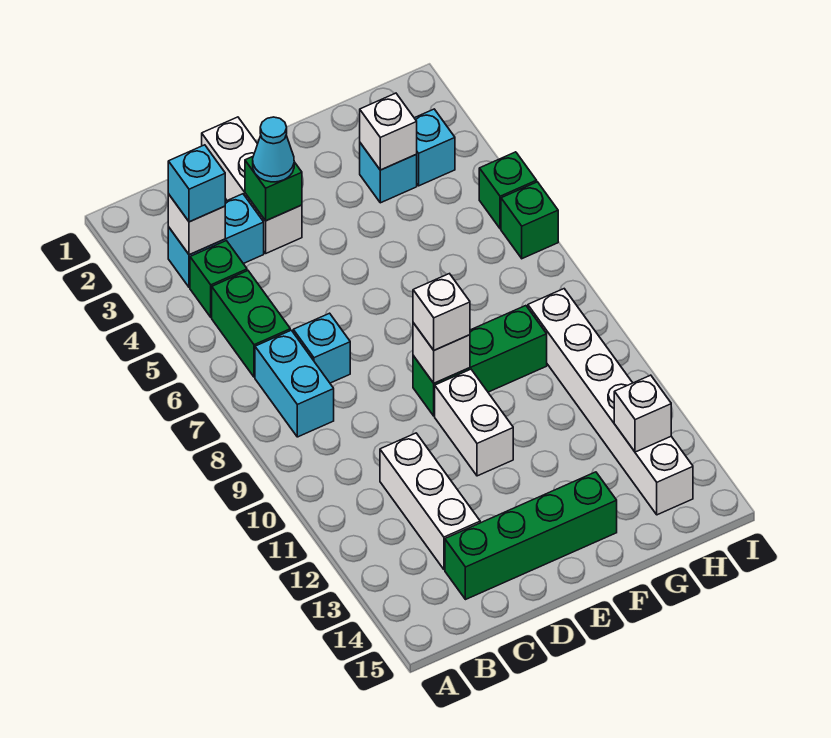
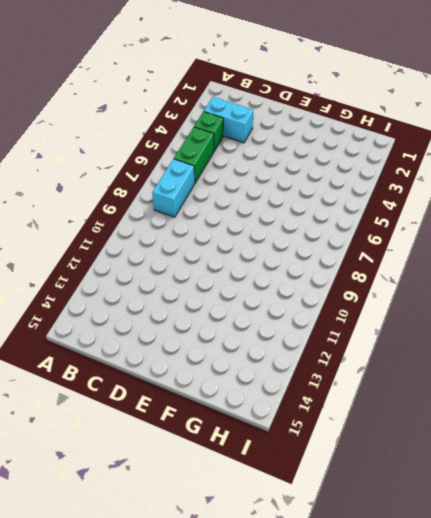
none -> cyan brick C7 level 1
none -> white brick C11:C13 level 1
none -> green brick C14:F14 level 1

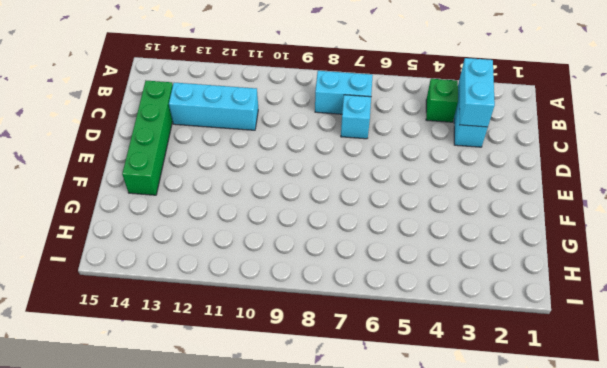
cyan brick B3:C3 level 2 -> white brick B3 level 2
cyan brick C11:C13 level 1 -> white brick C11:C13 level 1
none -> green brick B5:B6 level 1
none -> white brick D1:D3 level 1
none -> green brick E9:G9 level 1

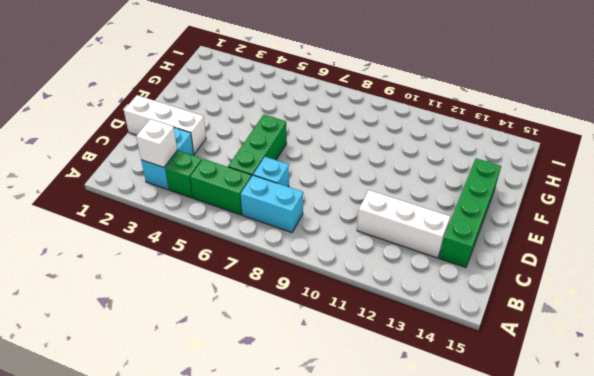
green brick C6:E6 level 1 -> green brick E9:G9 level 1
none -> white brick E10:E11 level 1
none -> cyan brick G3 level 1
none -> cyan brick H3 level 1

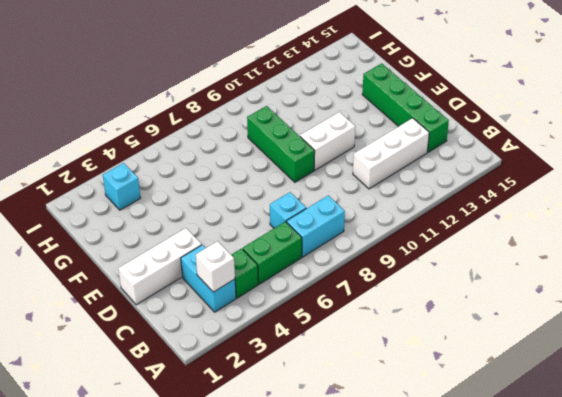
none -> cyan brick G3 level 1
none -> white brick H9:H14 level 1
none -> green brick I5 level 1

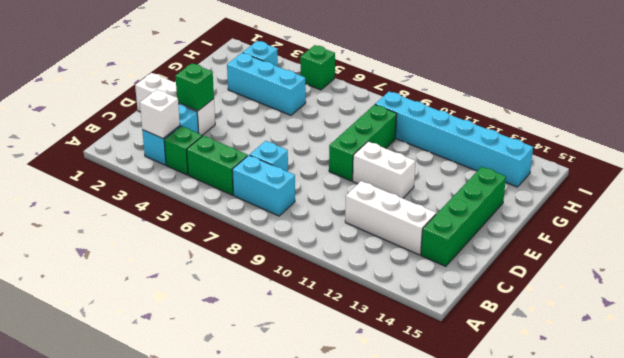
cyan brick G3:G5 level 1 -> cyan brick G3 level 1
cyan brick H9:H14 level 1 -> white brick H9:H14 level 1
none -> green brick I6 level 1
none -> white brick E9 level 2
none -> white brick G3 level 2

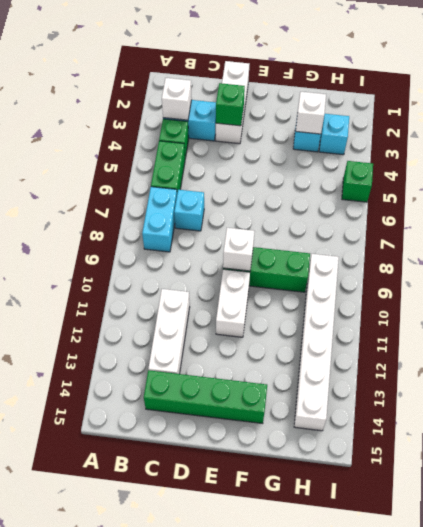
none -> green brick I6 level 1
none -> white brick H13 level 2
none -> cyan brick B3 level 3

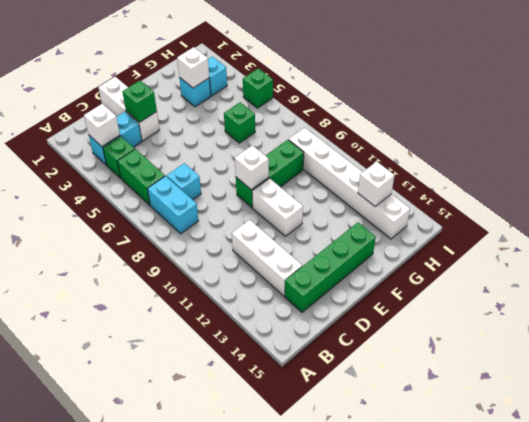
green brick G6 level 1 -> green brick I6 level 1
none -> cyan brick B3 level 3
none -> cyan cone D3 level 3
none -> white brick E9 level 3

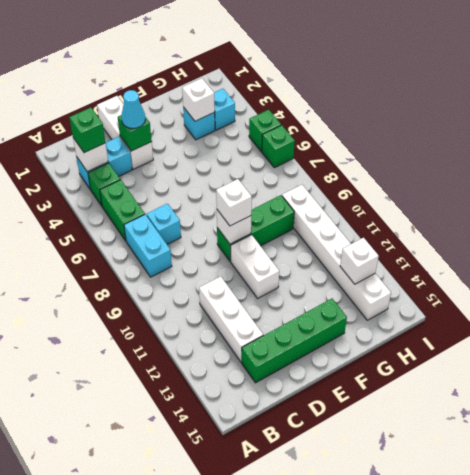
green brick B3 level 3 -> cyan brick B3 level 3

